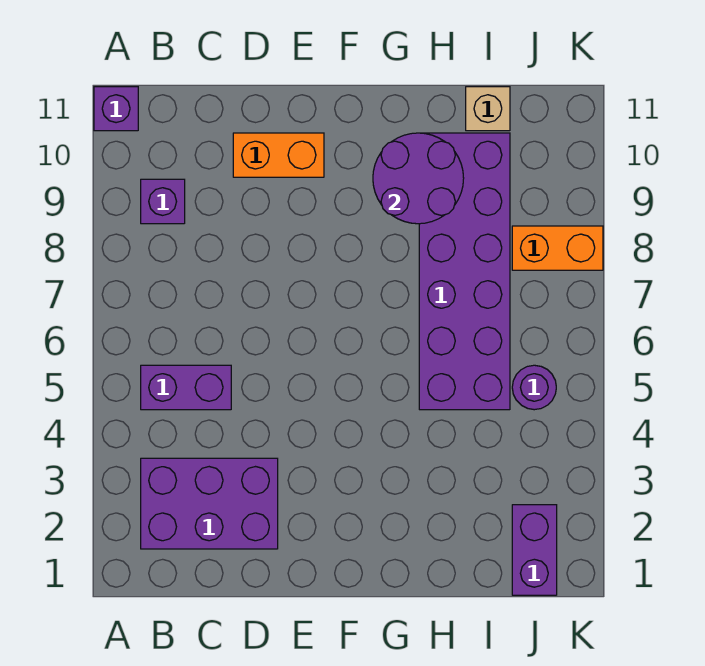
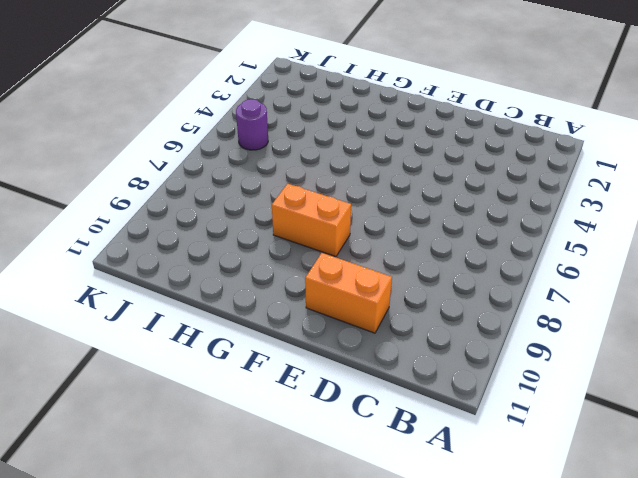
orange brick F8:G8 level 1 -> orange brick J8:K8 level 1
none -> purple brick A11 level 1
none -> purple brick B2:D3 level 1

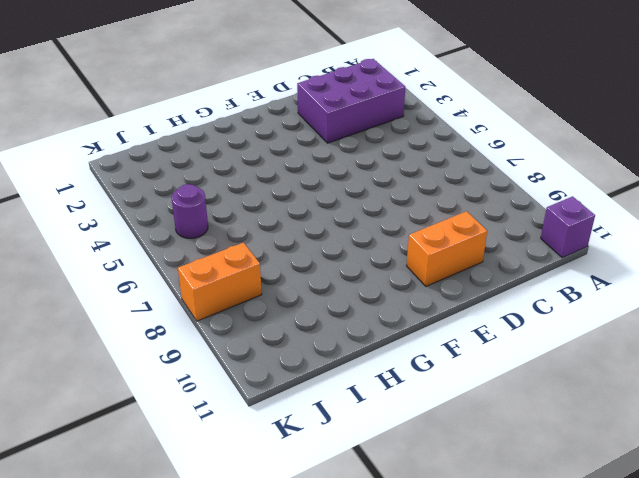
none -> purple brick B5:C5 level 1
none -> purple brick B9 level 1

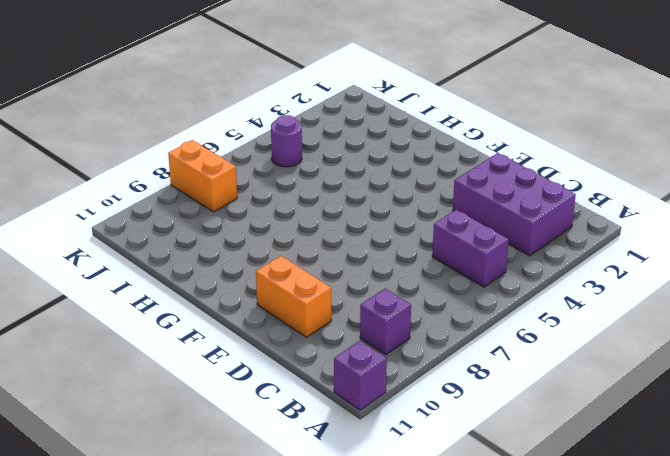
none -> purple brick H5:I10 level 1
none -> tan brick I11 level 1

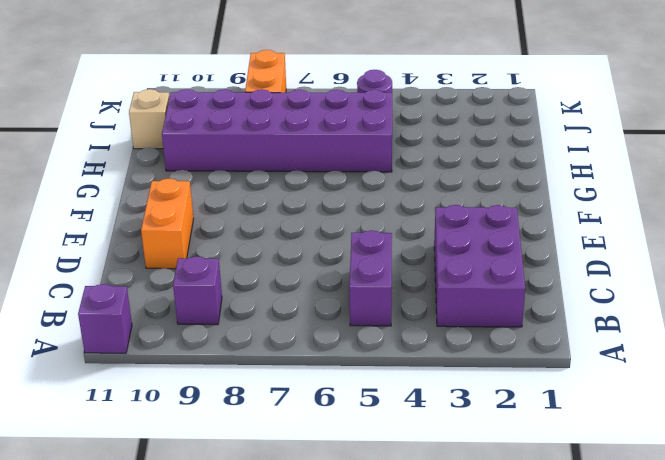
none -> purple brick J1:J2 level 1
none -> purple round brick G9:H10 level 2

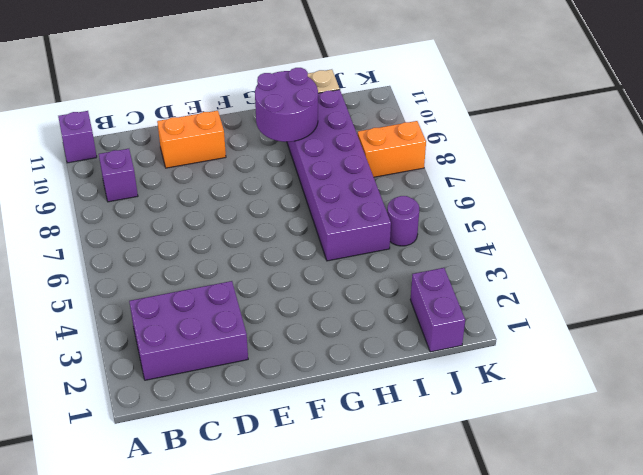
none -> purple brick B5:C5 level 1

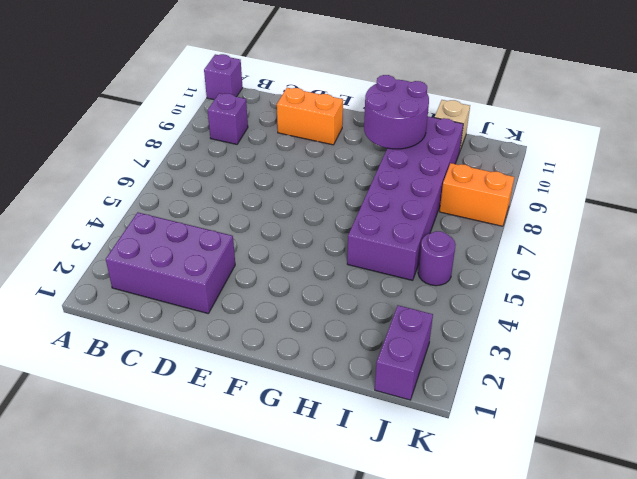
none -> purple brick B5:C5 level 1

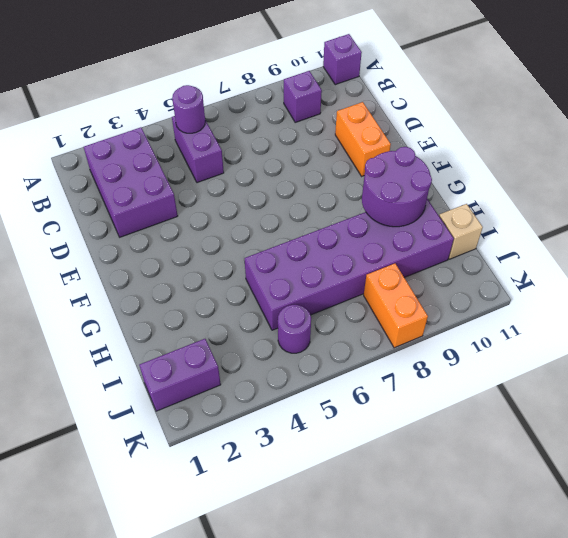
purple round brick B5 level 2 -> none

